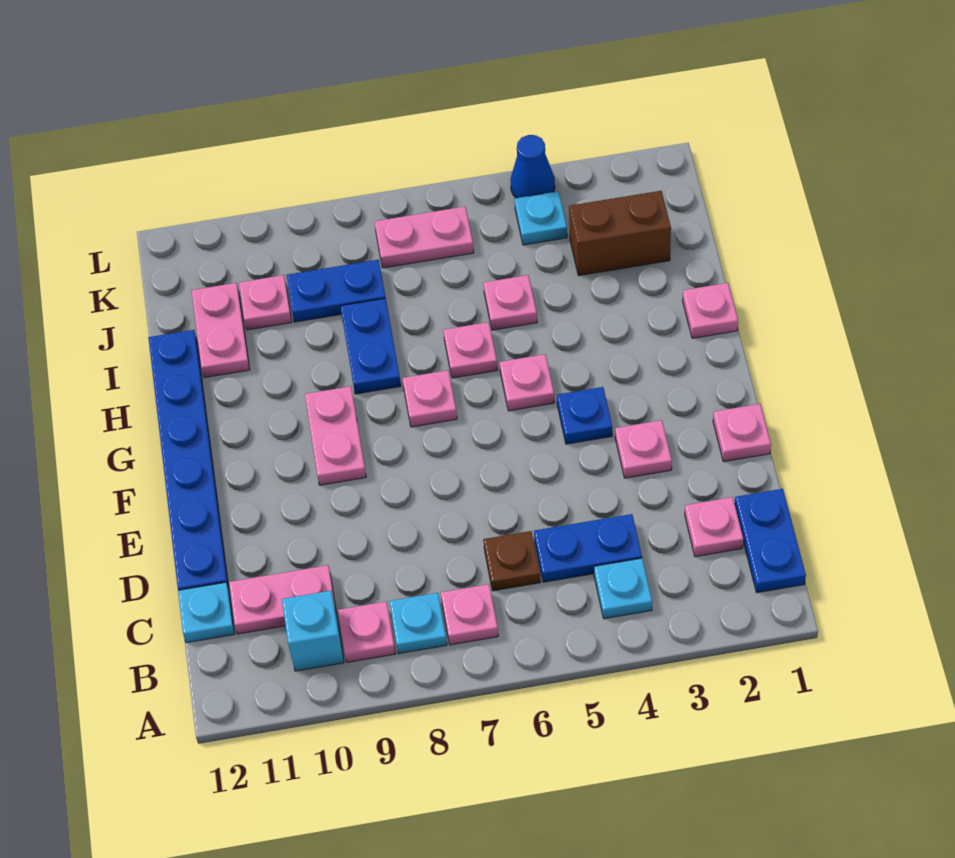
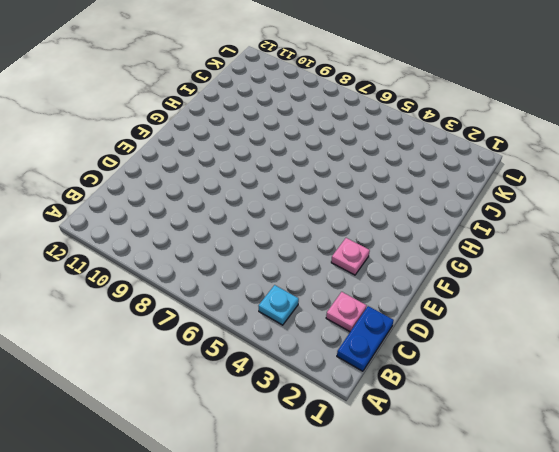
none -> pink plate B7 level 1
none -> cyan plate B8 level 1
none -> pink plate B9 level 1

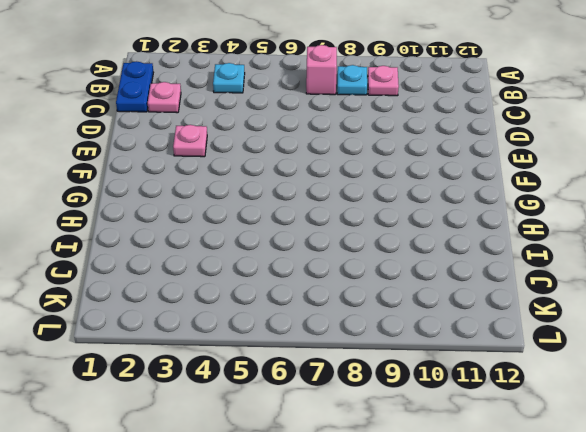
pink brick B7 level 1 -> pink plate B7 level 1
none -> cyan brick B10 level 1
none -> blue plate C4:C5 level 1
none -> brown plate C6 level 1

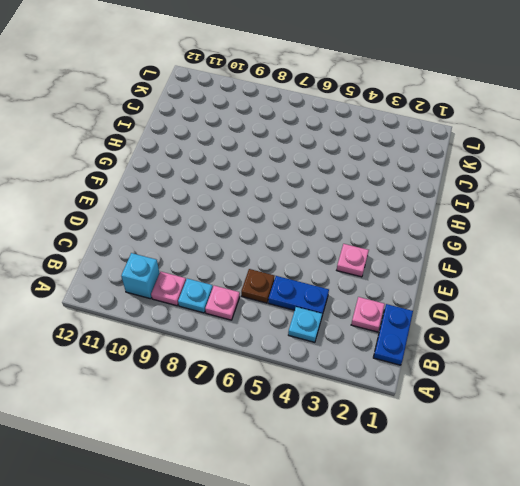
none -> pink plate C10:C11 level 1
none -> cyan plate C12 level 1
none -> blue plate D12:I12 level 1

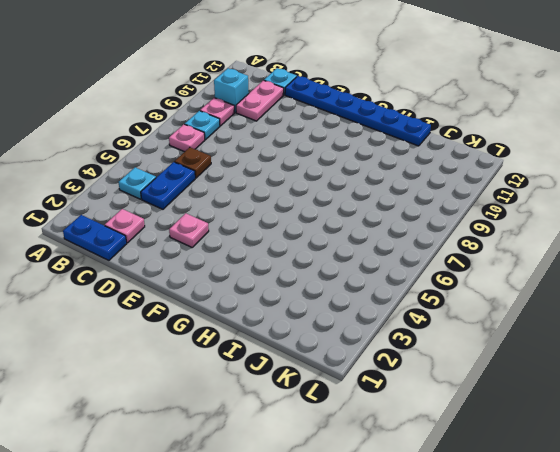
none -> pink plate E1 level 1
none -> blue plate F4 level 1
none -> pink plate F9:G9 level 1

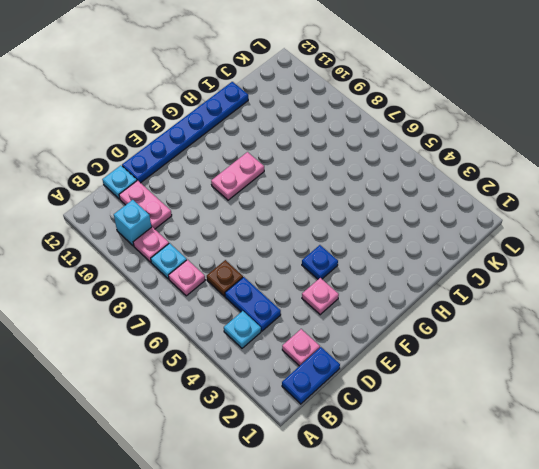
none -> pink plate E1 level 1
none -> pink plate G5 level 1
none -> pink plate G7 level 1

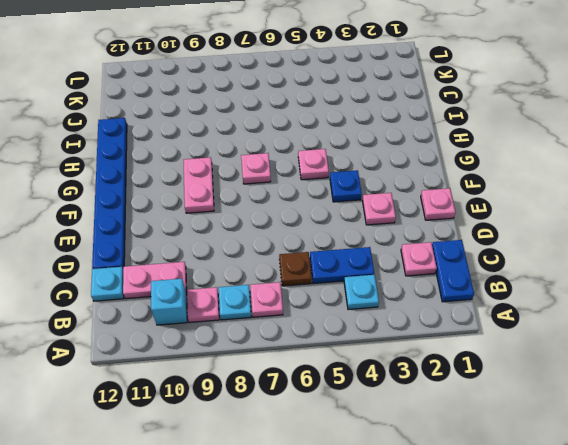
none -> pink plate H1 level 1
none -> pink plate H6 level 1
none -> blue plate H8:I8 level 1

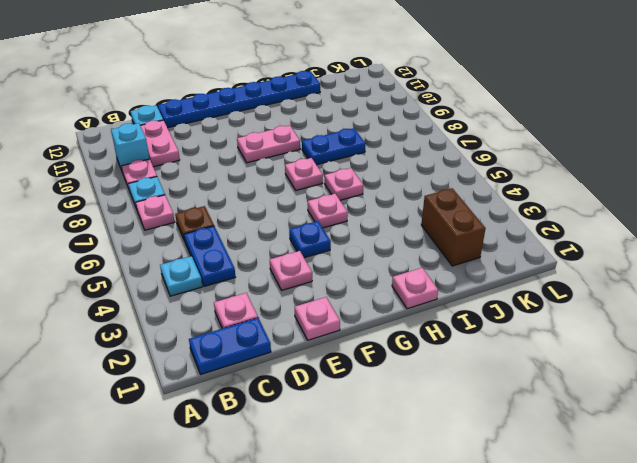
none -> pink plate I5 level 1
none -> pink plate I11:J11 level 1
none -> blue plate J8:J9 level 1

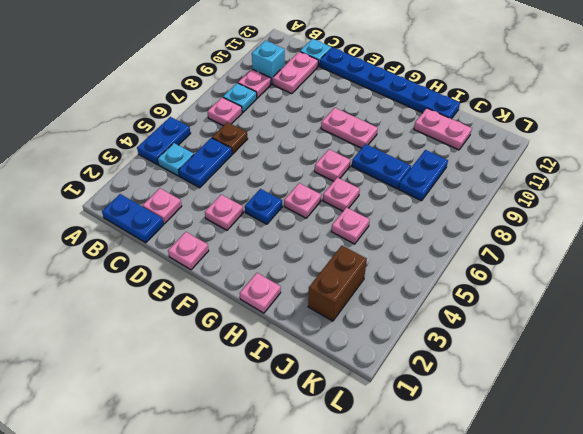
blue plate A4:A5 level 1 -> none
none -> pink plate J10 level 1
none -> cyan plate K4 level 1
none -> pink plate K6:K7 level 1

